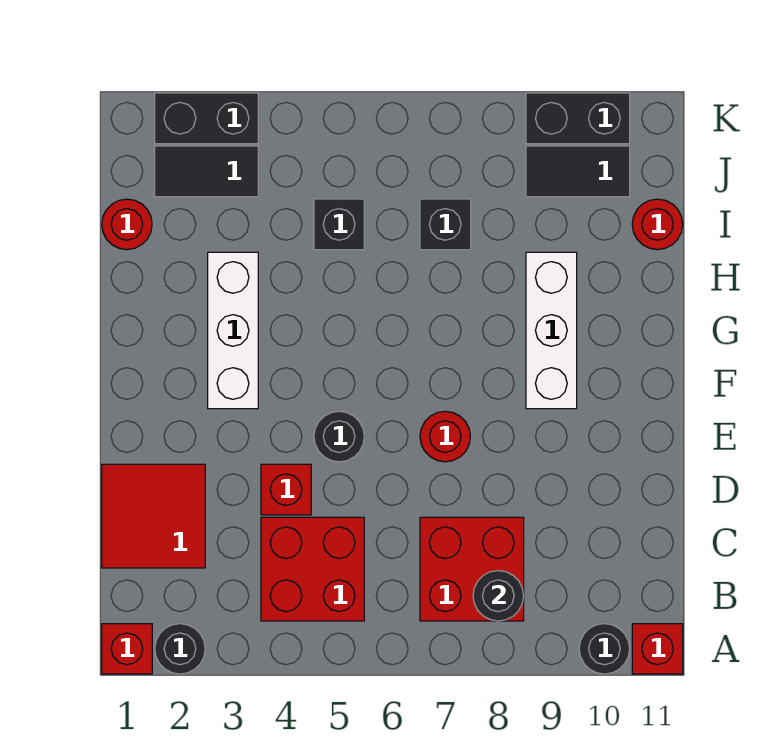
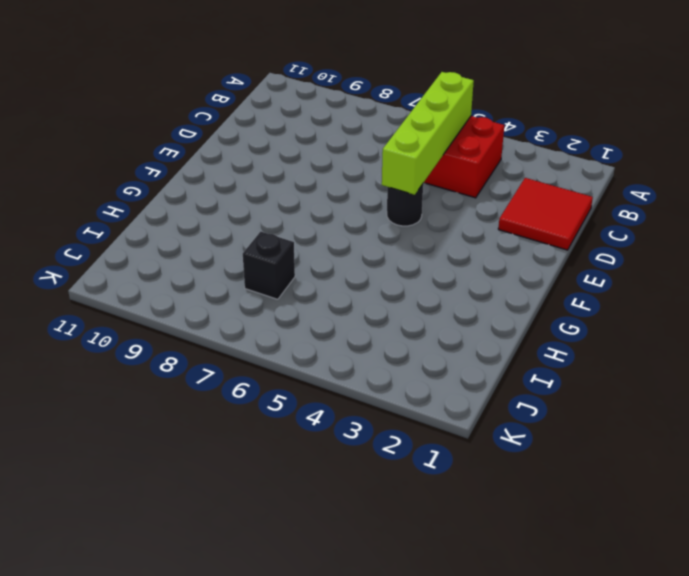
lime brick B5:E5 level 2 -> none
none -> red brick A1 level 1
none -> black round brick A2 level 1
none -> black round brick A10 level 1

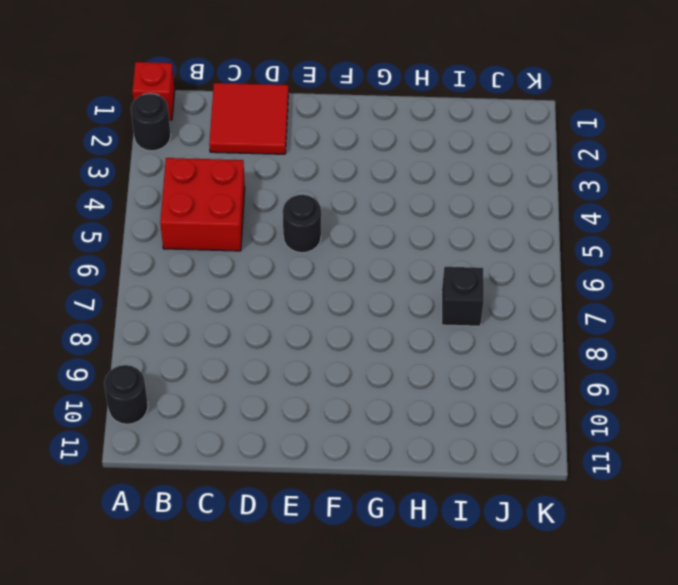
none -> red brick A11 level 1
none -> red brick B7:C8 level 1
none -> red brick D4 level 1

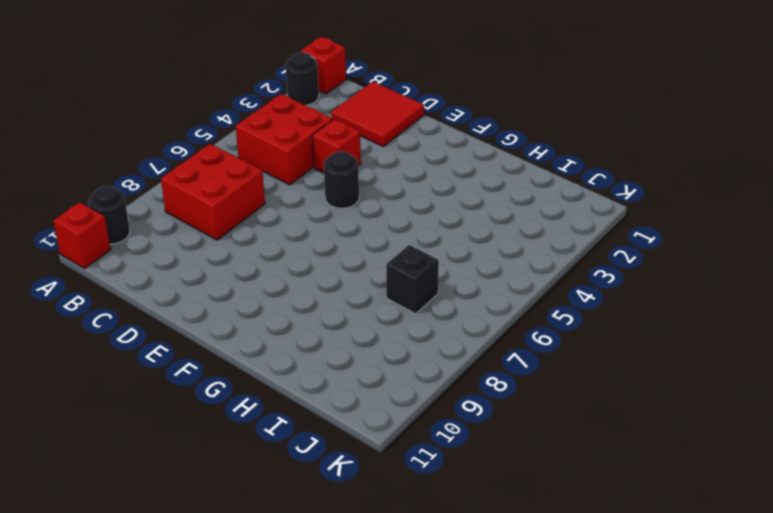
none -> red round brick E7 level 1
none -> white brick F3:H3 level 1
none -> white brick F9:H9 level 1

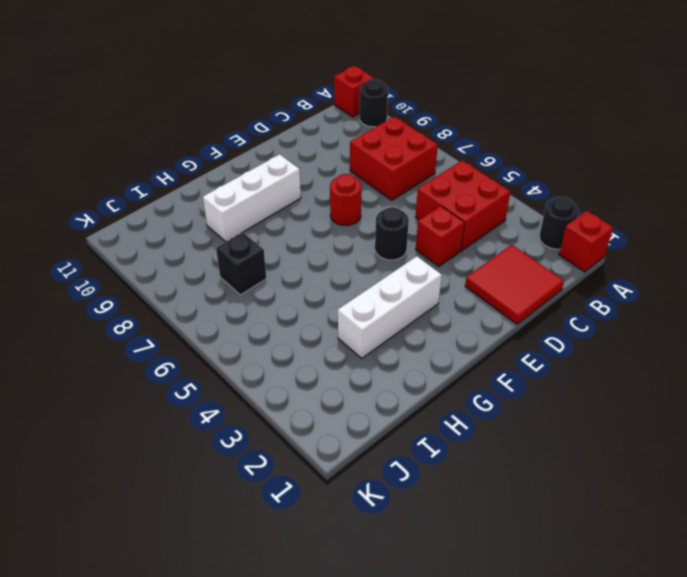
none -> red round brick I1 level 1
none -> black brick I5 level 1
none -> red round brick I11 level 1

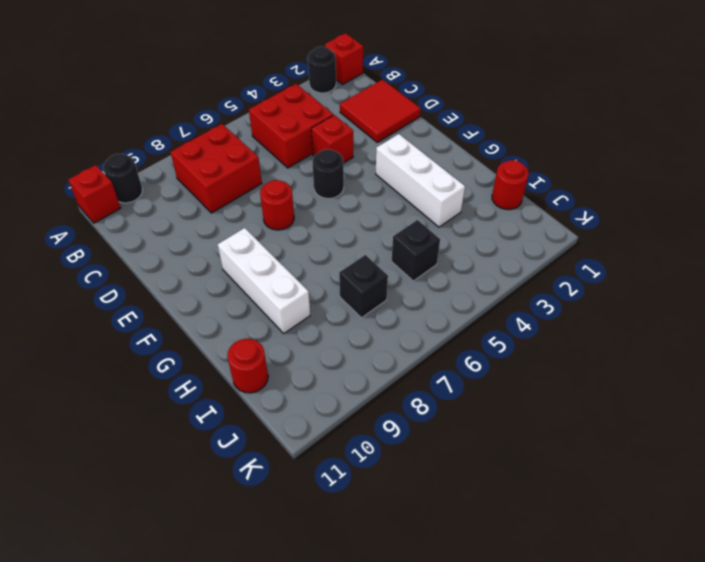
none -> black tile J2:J3 level 1
none -> black tile J9:J10 level 1
none -> black brick K2:K3 level 1

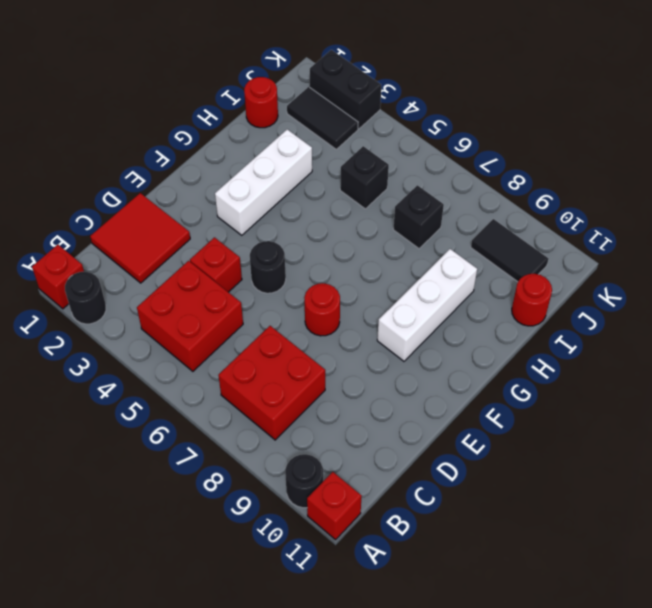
none -> black brick K9:K10 level 1
none -> black round brick B8 level 2

